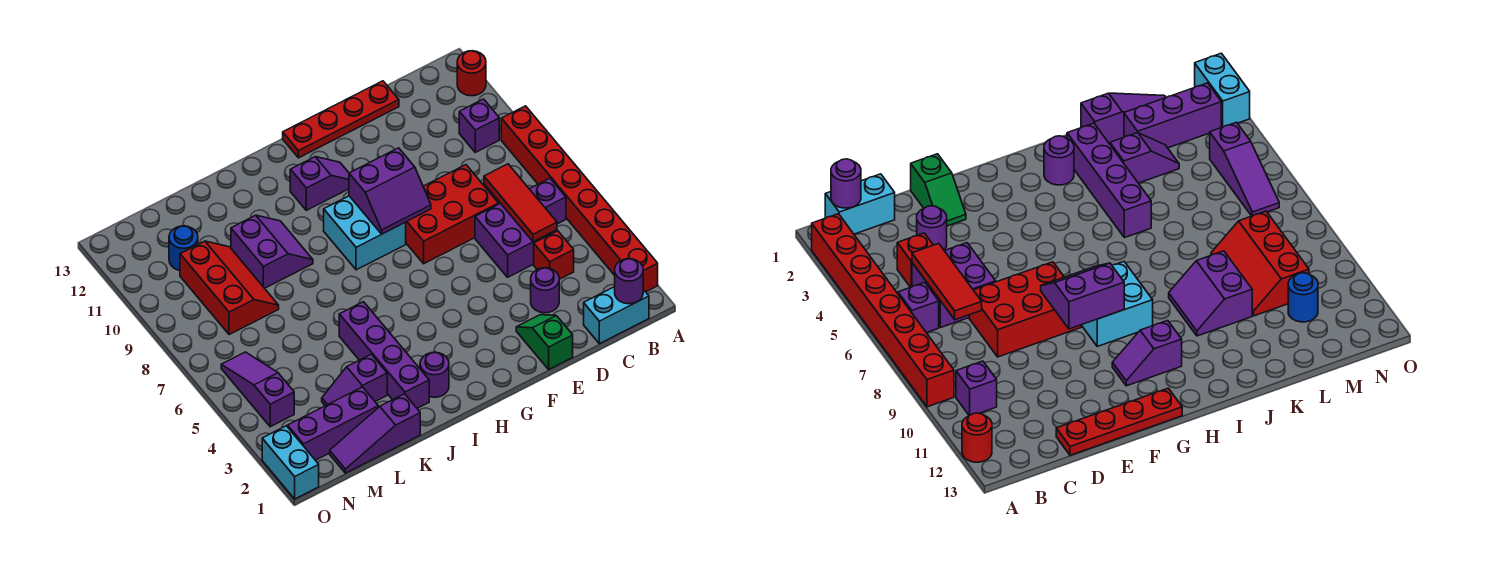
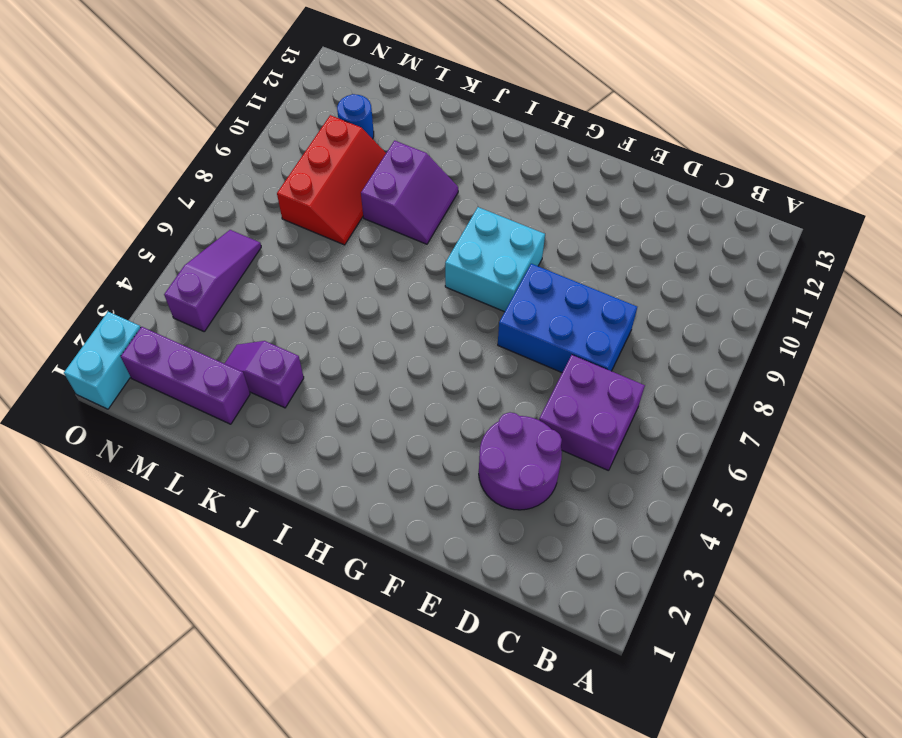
purple round brick D3:E4 level 1 -> purple round brick D3 level 1
blue brick D7:F8 level 1 -> red brick D7:F8 level 1
none -> red brick A2:A9 level 1
none -> red round brick A12 level 1
none -> cyan brick B1:C1 level 1

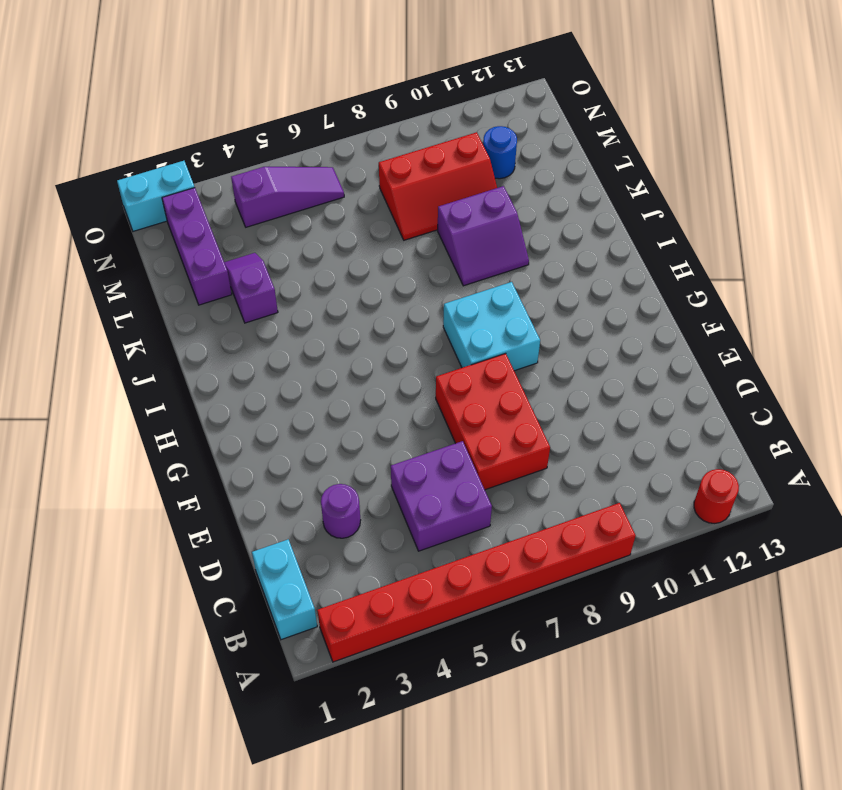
none -> purple brick B6 level 1
none -> purple brick B10 level 1
none -> red brick C4 level 1

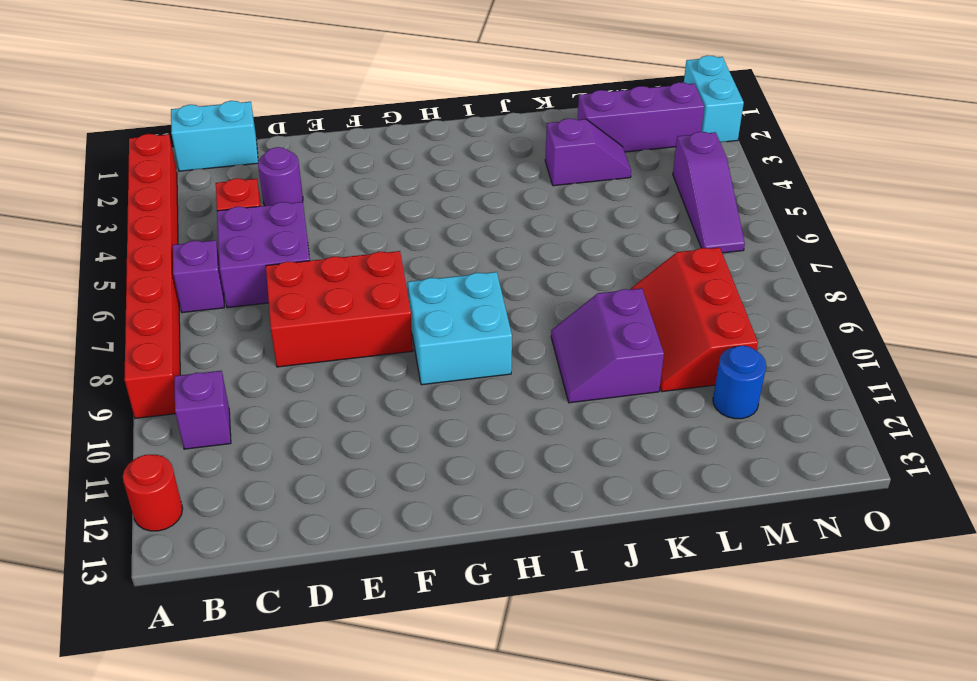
none -> red plate D13:G13 level 1
none -> green slope E1:E2 level 1 top 1
none -> purple slope G11:H11 level 1 top H

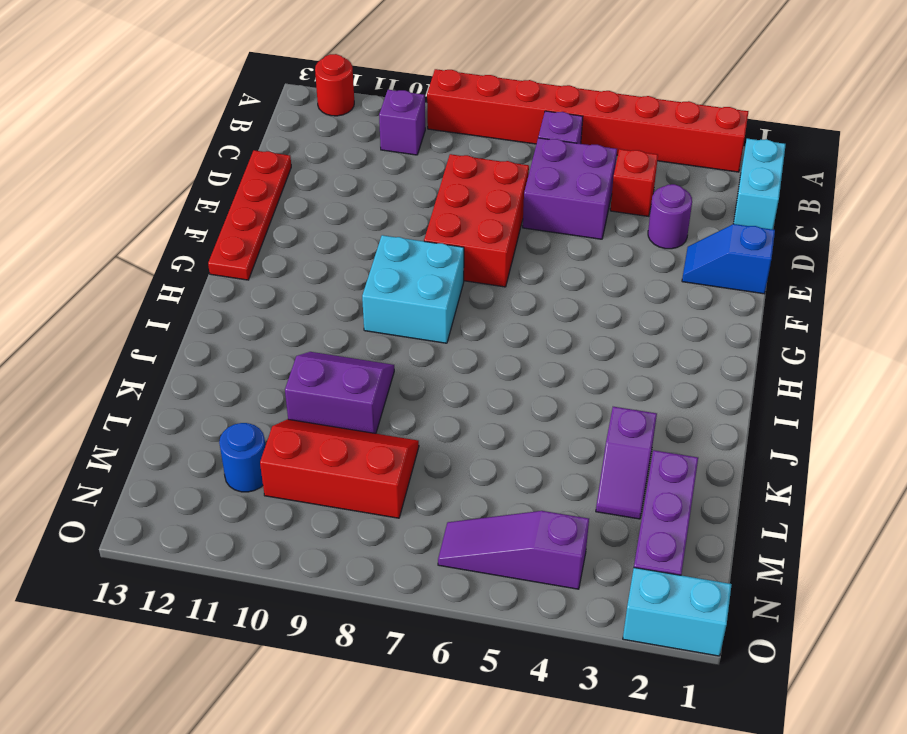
blue slope E1:E2 level 1 top 1 -> green slope E1:E2 level 1 top 1
none -> purple slope G11:H11 level 1 top H
none -> purple round brick I2 level 1
none -> purple brick J2:J5 level 1

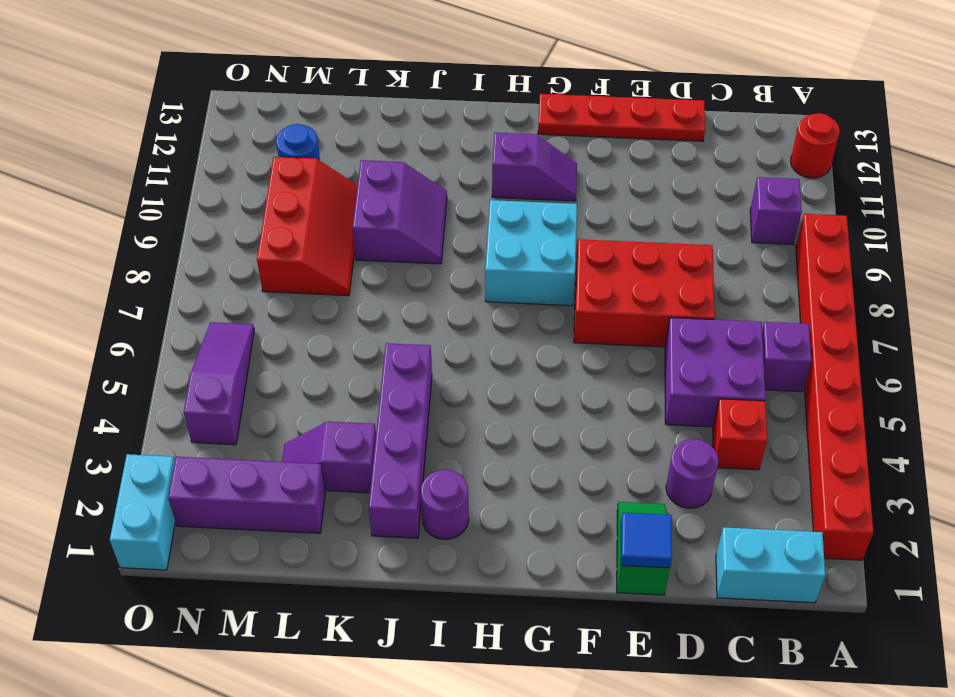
blue tile E1 level 2 -> none
none -> purple slope K1:M1 level 1 top K
none -> purple round brick B1 level 2
none -> red tile C5:C7 level 2

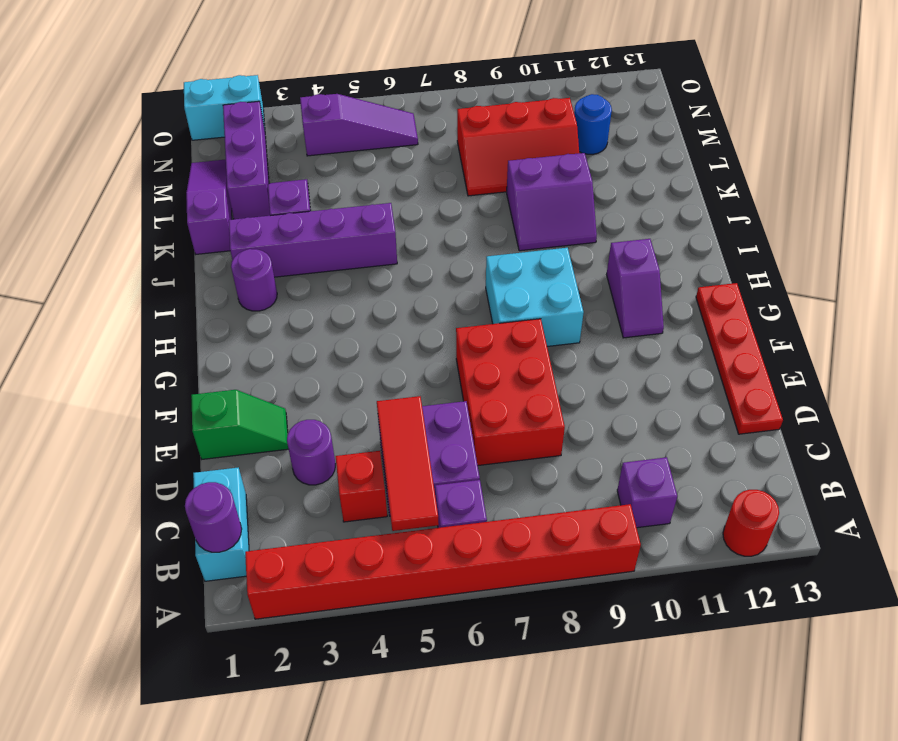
red tile B5:D5 level 2 -> red tile C5:C7 level 2
none -> purple slope F8:G9 level 2 top 9

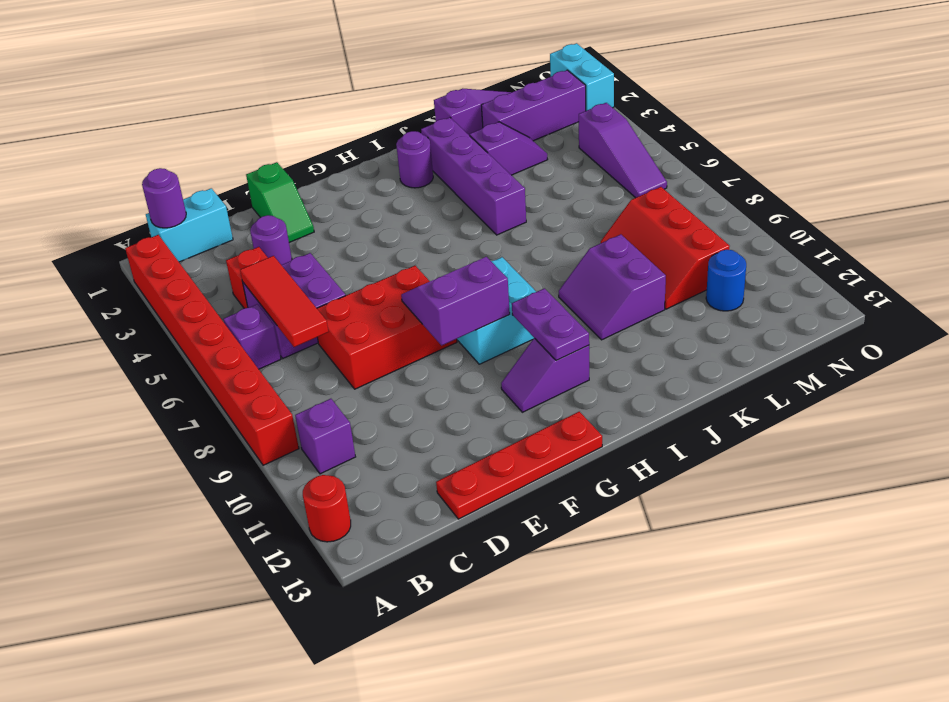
purple plate H10:H11 level 2 -> none

